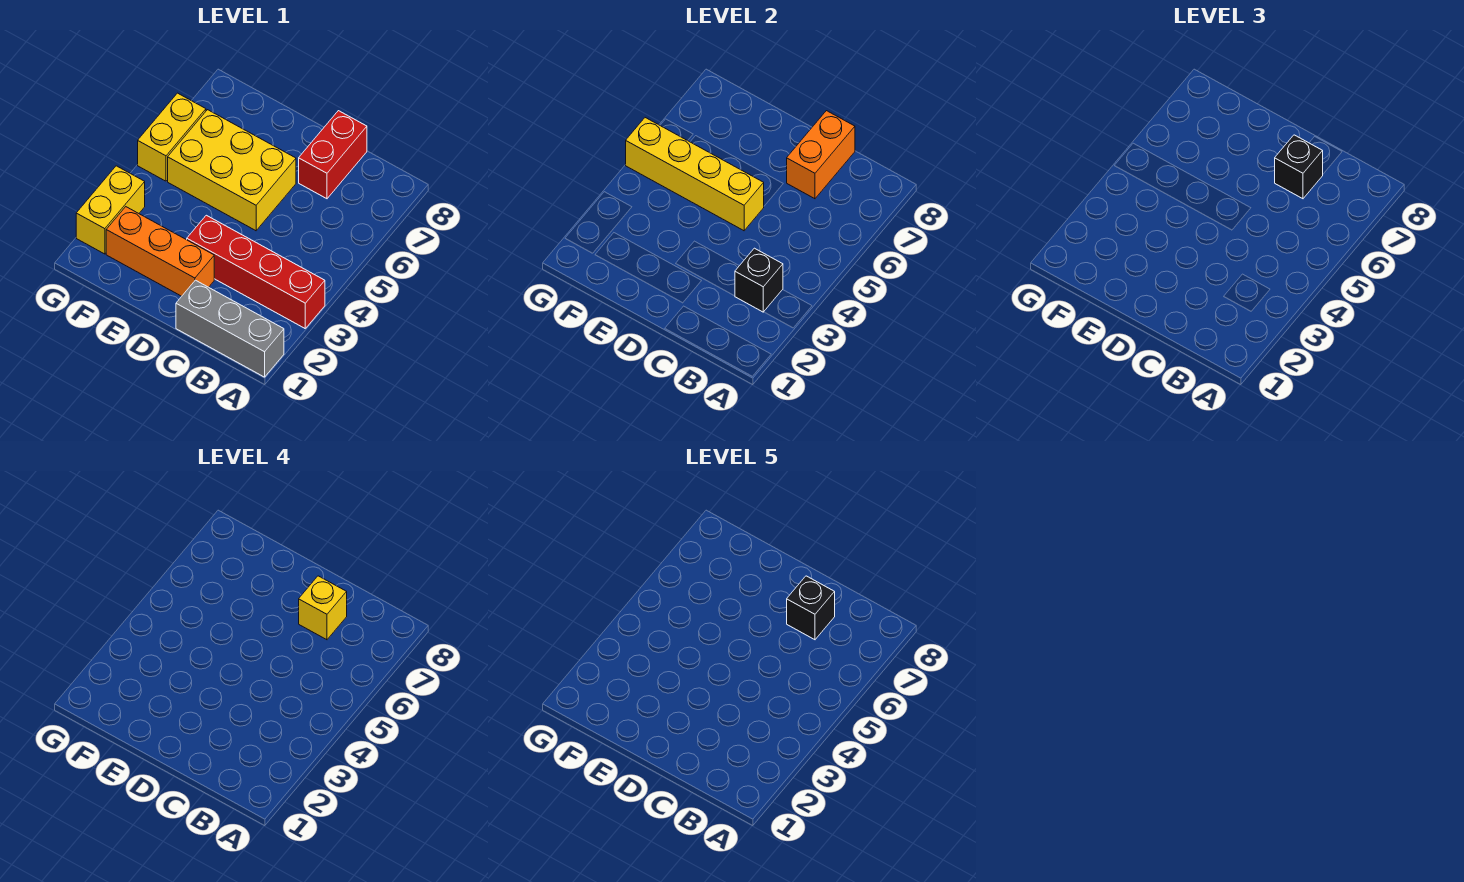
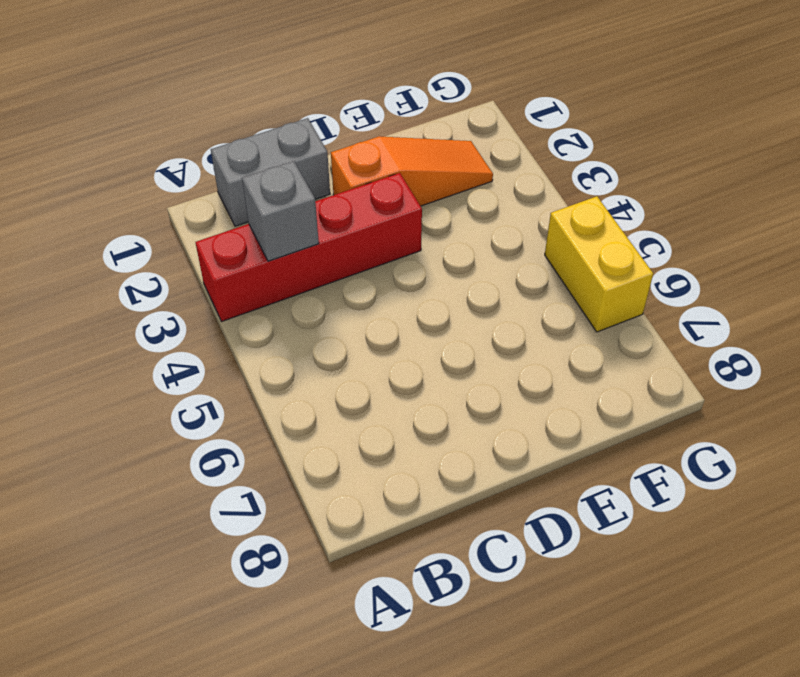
grey brick B1:C1 level 1 -> grey brick A1:C1 level 1
grey brick B3 level 2 -> black brick B3 level 2
orange slope D2:F2 level 1 top D -> orange brick D2:F2 level 1
none -> red brick C7:C8 level 1
none -> yellow brick D5:F6 level 1
none -> yellow brick G2:G3 level 1

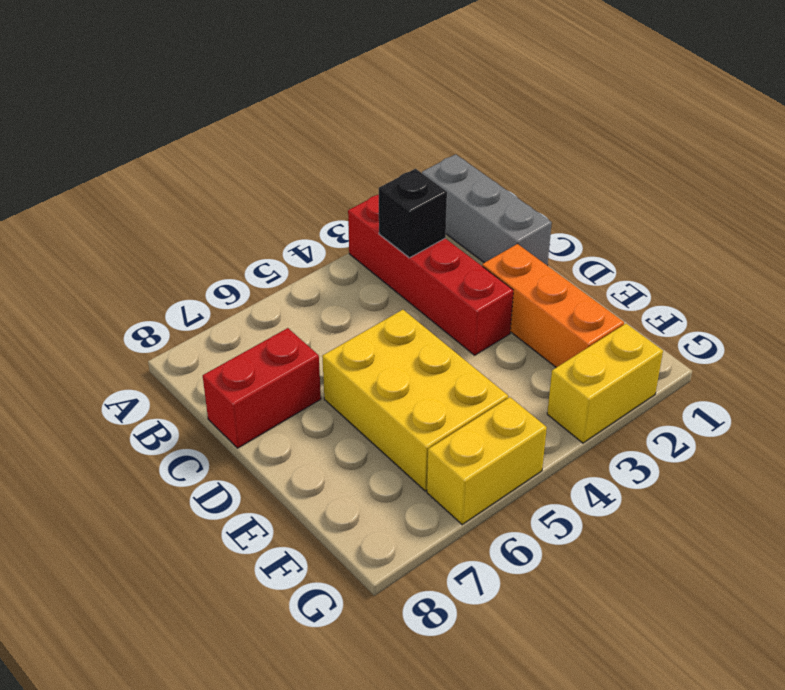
none -> orange brick C7:C8 level 2
none -> yellow brick D5:G5 level 2
none -> black brick C7 level 3

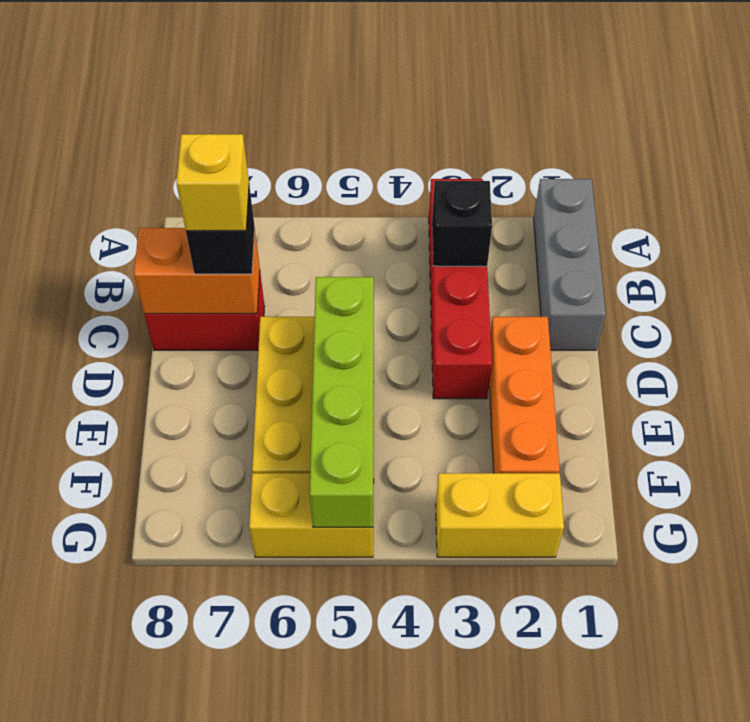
lime brick D5:G5 level 2 -> yellow brick D5:G5 level 2
none -> black brick C7 level 5

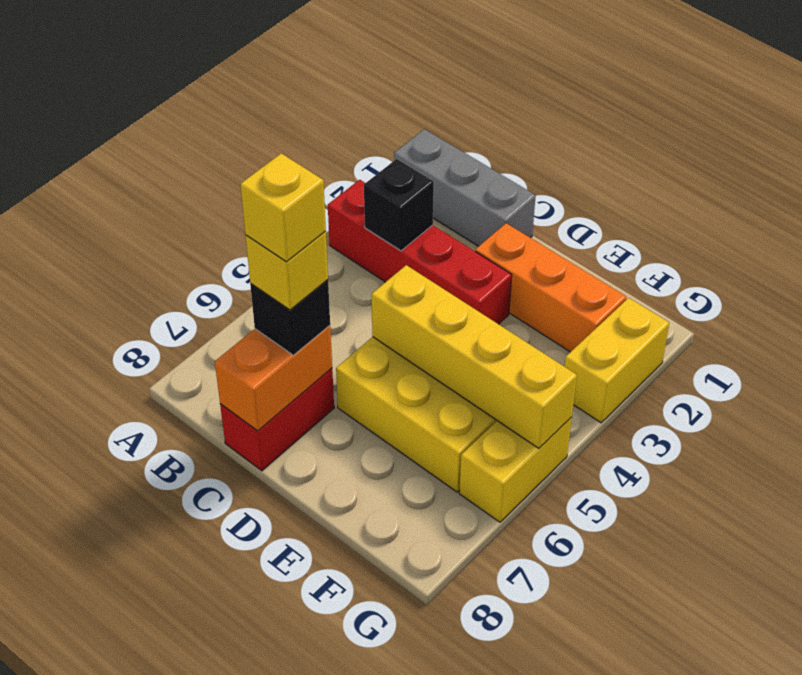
yellow brick C7 level 5 -> black brick C7 level 5

